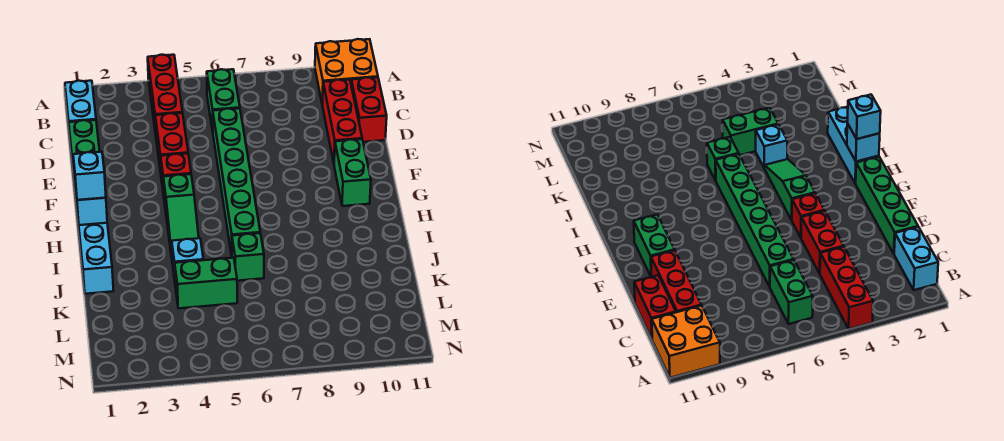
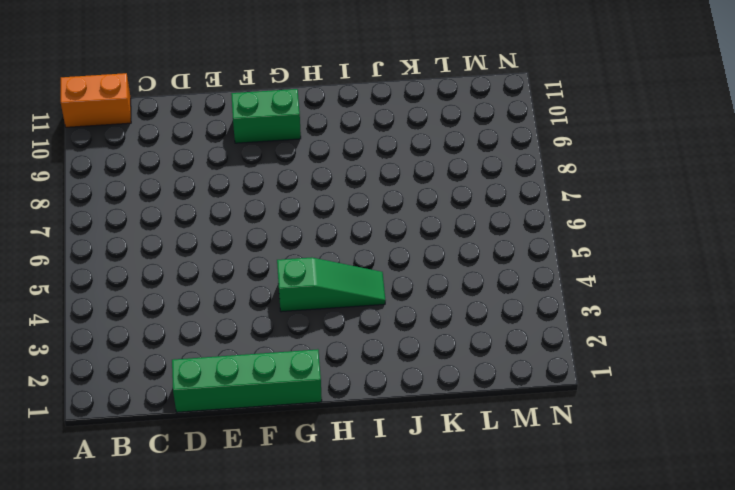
orange brick A11:B11 level 1 -> orange brick A10:B11 level 1
none -> red brick A4:C4 level 1
none -> cyan brick B1:C1 level 1
none -> green brick B6:C6 level 1

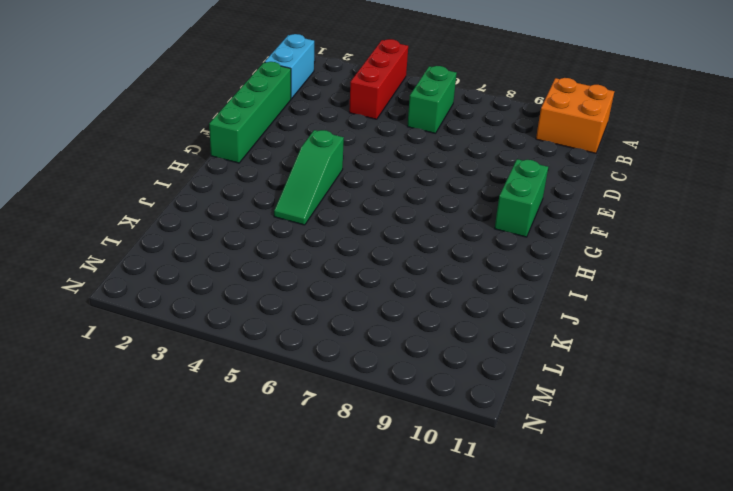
none -> red brick C10:E10 level 1
none -> red brick C11:D11 level 1
none -> red brick D4:E4 level 1

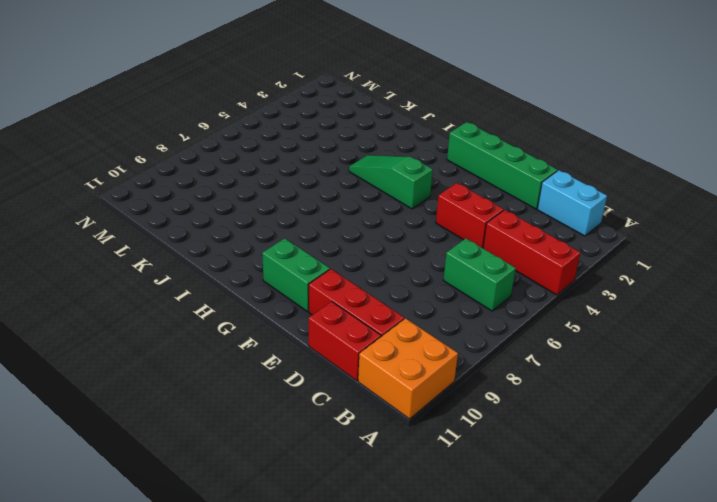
none -> green brick D6:I6 level 1
none -> red brick F4 level 1
none -> cyan brick H1:J1 level 1

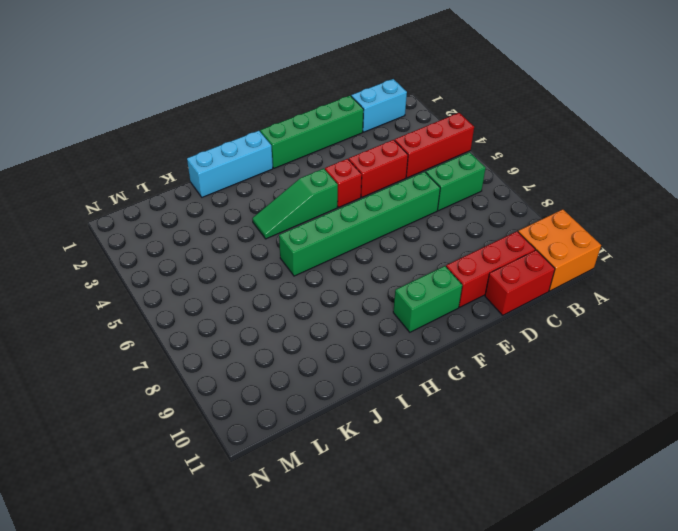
none -> cyan brick J4 level 1
none -> green brick J6 level 1
none -> green brick K4:K5 level 1

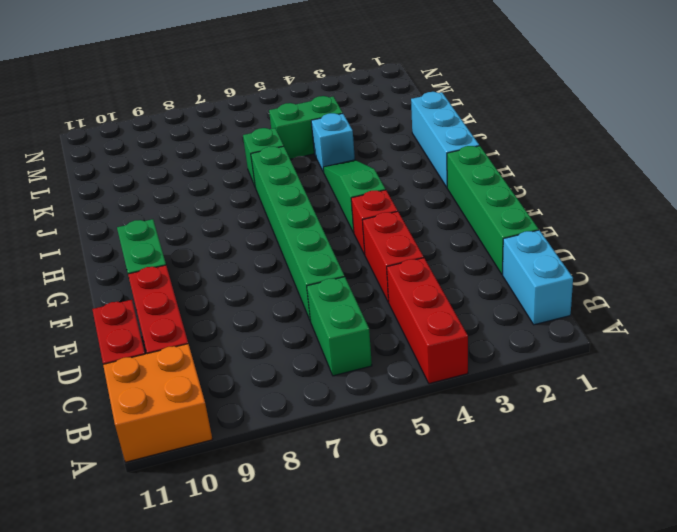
none -> cyan brick H1 level 2
none -> cyan brick H1 level 3

